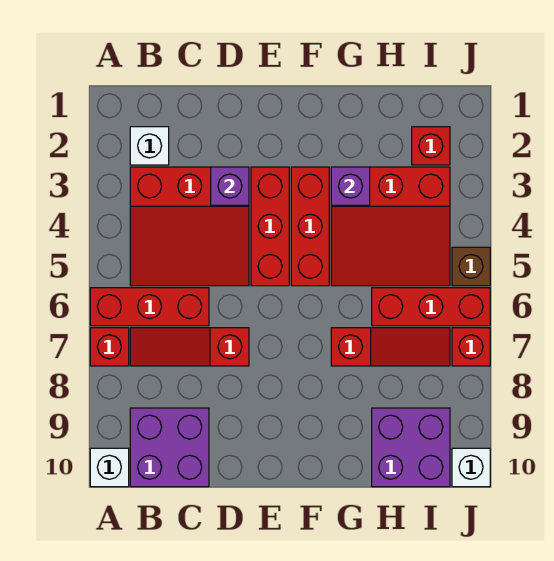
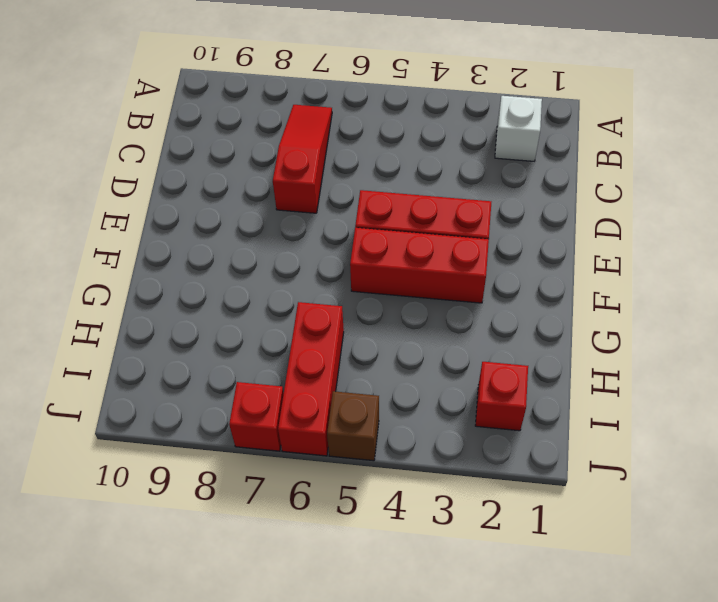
none -> red brick A6:C6 level 1
none -> red brick A7 level 1
none -> white brick A10 level 1

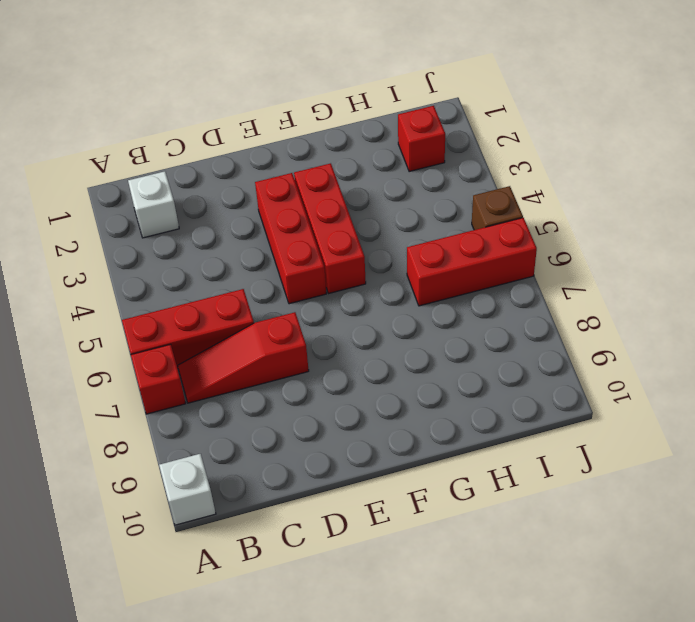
none -> red slope B3:D5 level 1 top 3
none -> purple brick B9:C10 level 1
none -> red slope G3:I5 level 1 top 3

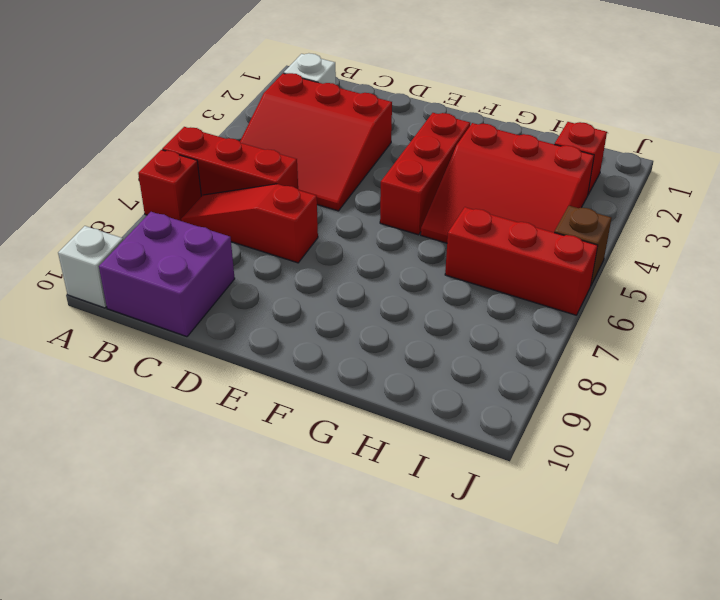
none -> red brick E3:E5 level 1
none -> red slope G7:I7 level 1 top G
none -> purple brick H9:I10 level 1

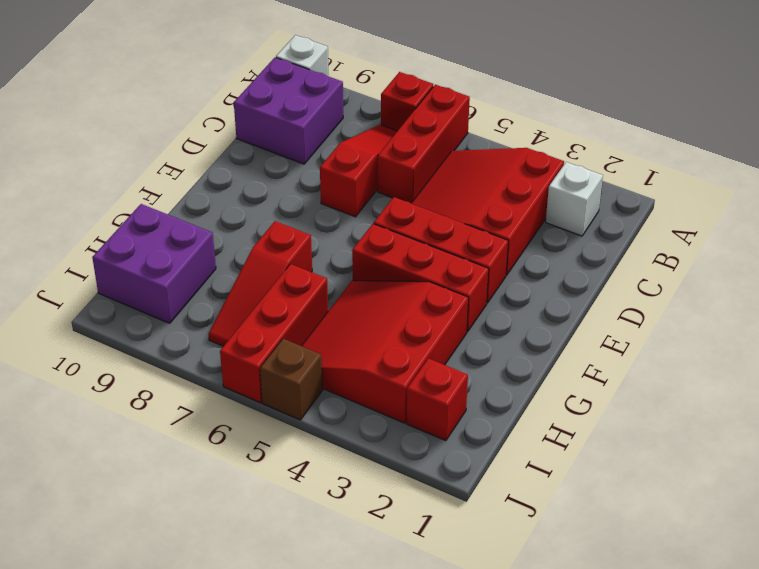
none -> red brick J7 level 1
none -> white brick J10 level 1
none -> purple brick D3 level 2

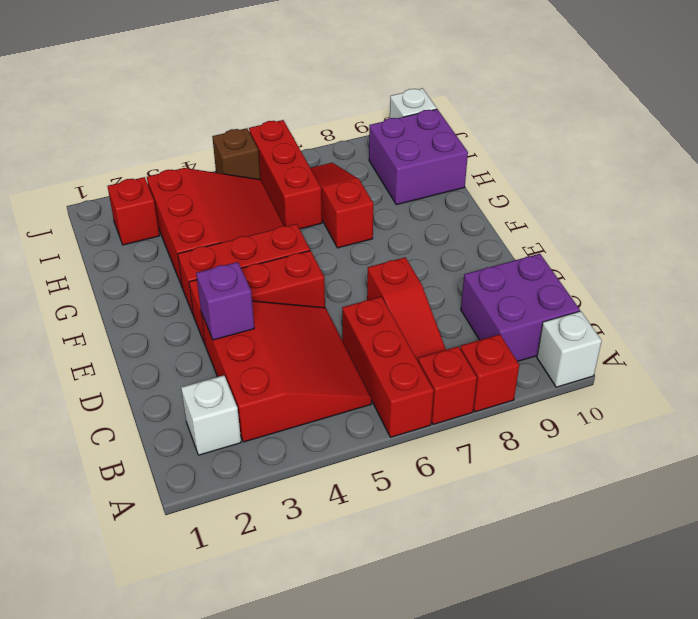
red brick A8 level 1 -> red brick J7 level 1
none -> purple brick G3 level 2

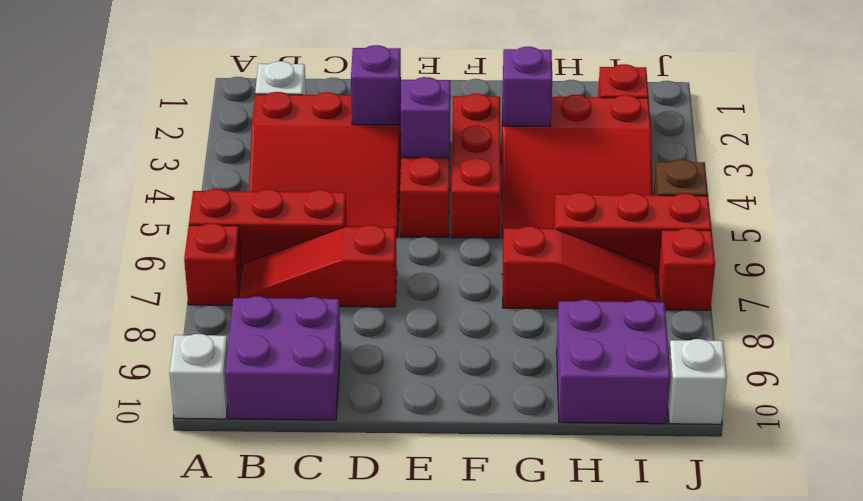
purple brick E4 level 2 -> none

